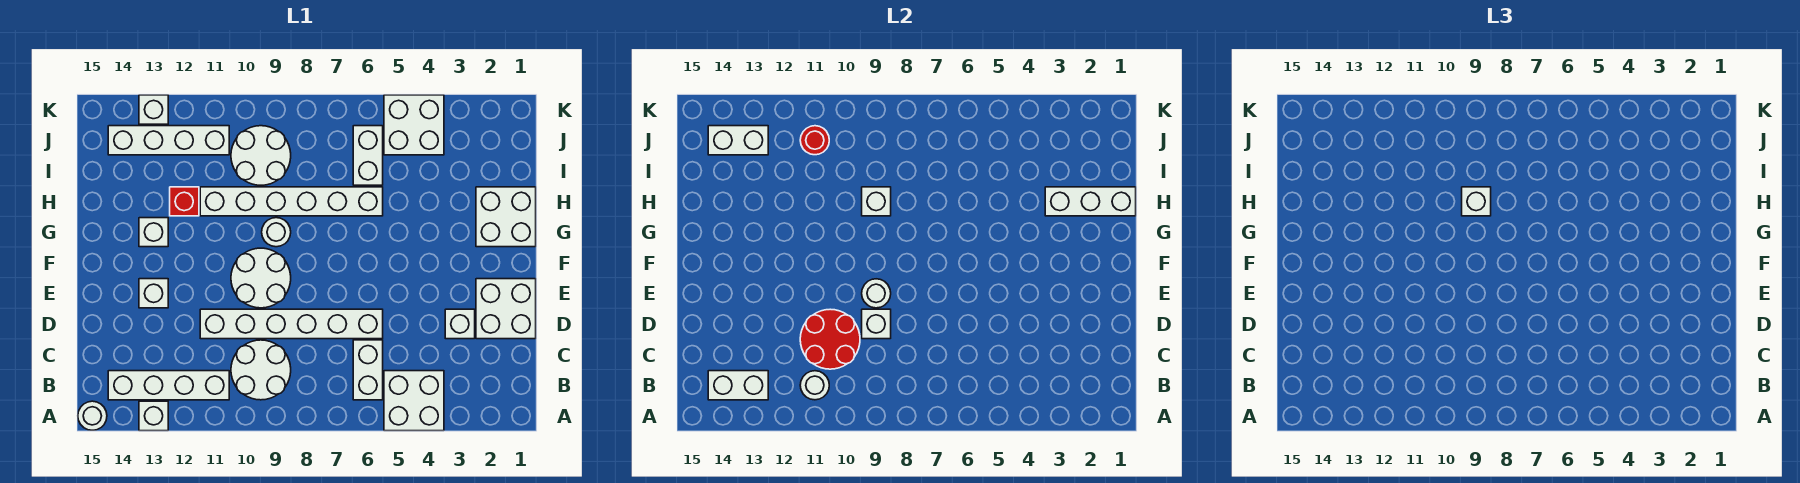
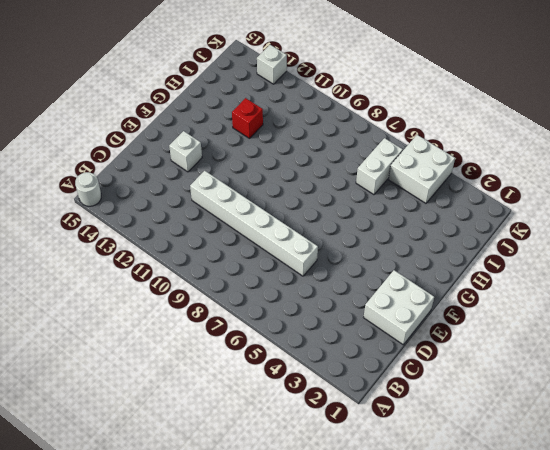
none -> white brick A4:B5 level 1
none -> white brick A13 level 1
none -> white brick B6:C6 level 1
none -> white round brick B9:C10 level 1

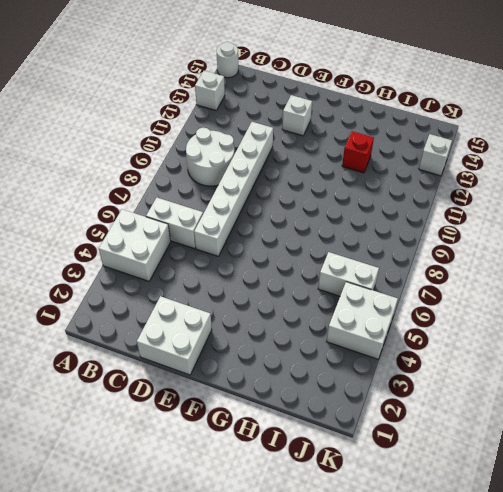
none -> white brick B11:B14 level 1
none -> white brick D3 level 1
none -> white round brick E9:F10 level 1
none -> white brick G1:H2 level 1

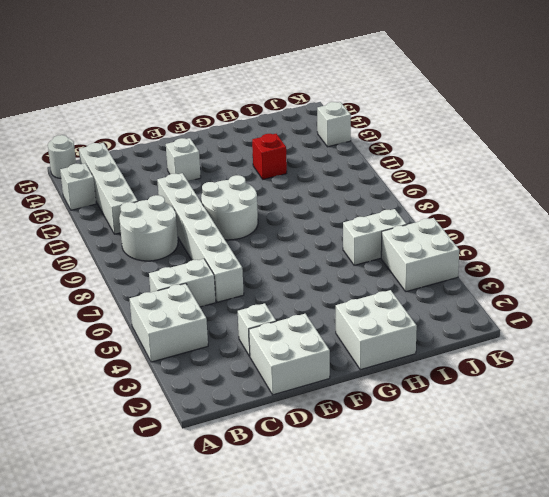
none -> white round brick G9 level 1
none -> white brick G13 level 1
none -> white brick H6:H11 level 1
none -> white round brick I9:J10 level 1

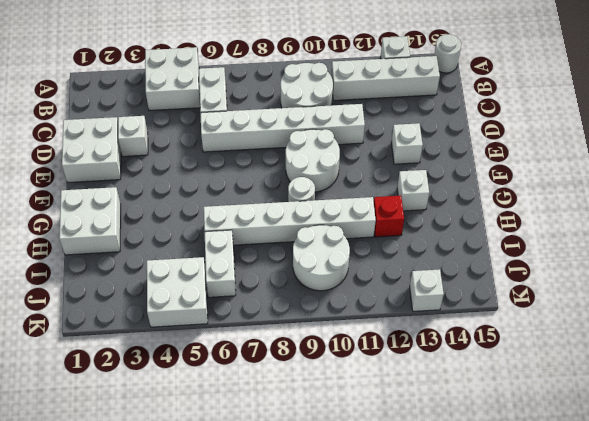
none -> white brick J11:J14 level 1
none -> white round brick B11 level 2
none -> white brick B13:B14 level 2
none -> red round brick C10:D11 level 2

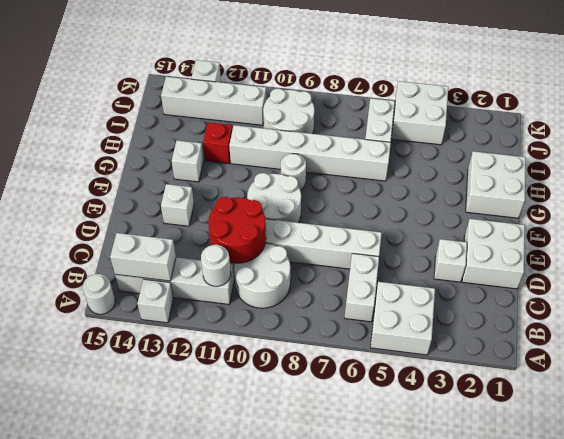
none -> white brick D9 level 2
none -> white round brick E9 level 2
none -> white brick H1:H3 level 2
none -> white brick H9 level 2

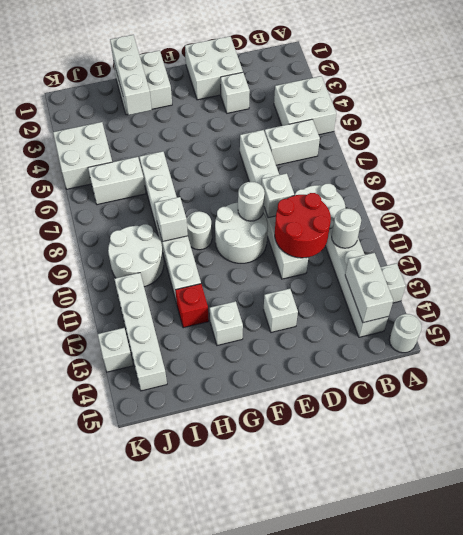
none -> red round brick J11 level 2
none -> white brick J13:J14 level 2
none -> white brick H9 level 3

